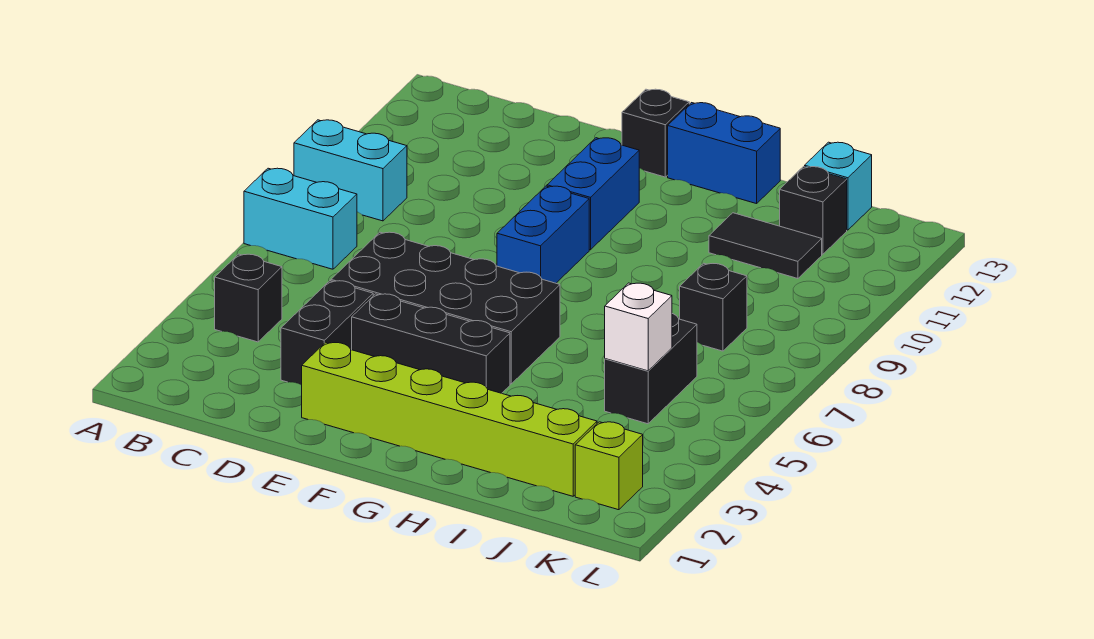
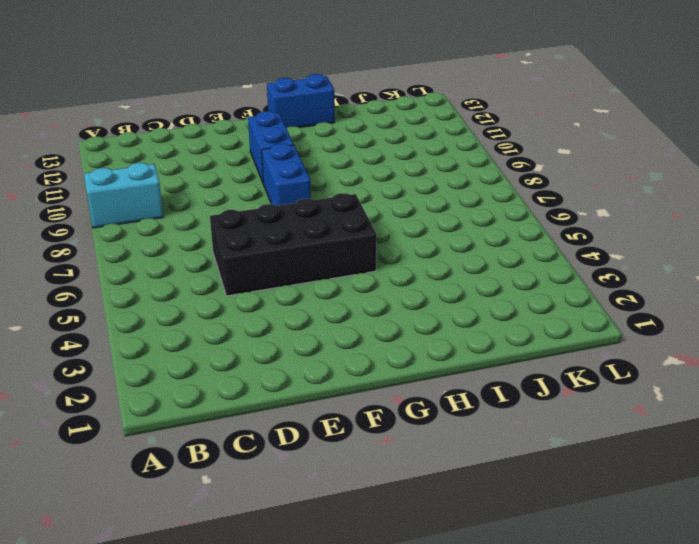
none -> cyan brick A7:B7 level 1
none -> black brick B4 level 1
none -> black brick D3:D4 level 1

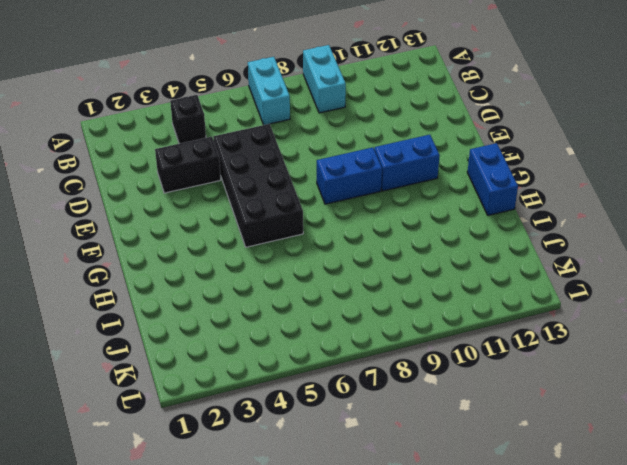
none -> lime brick E2:J2 level 1
none -> black brick E4:G4 level 1
none -> black brick F13 level 1

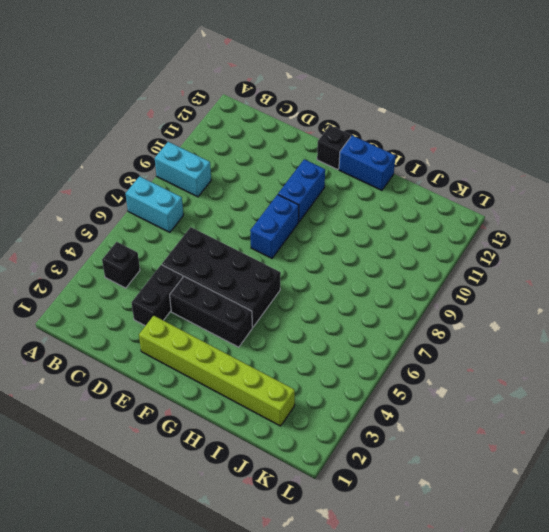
none -> black tile I11:J11 level 1
none -> black brick J5:J6 level 1
none -> black brick J8 level 1

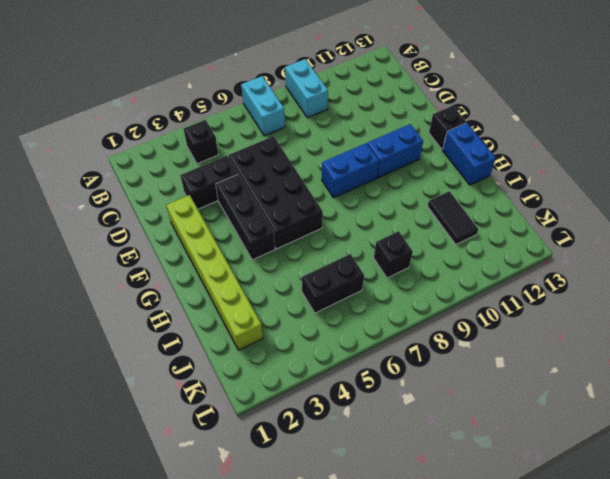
none -> black brick J12 level 1
none -> cyan brick J13 level 1
none -> lime brick K2 level 1

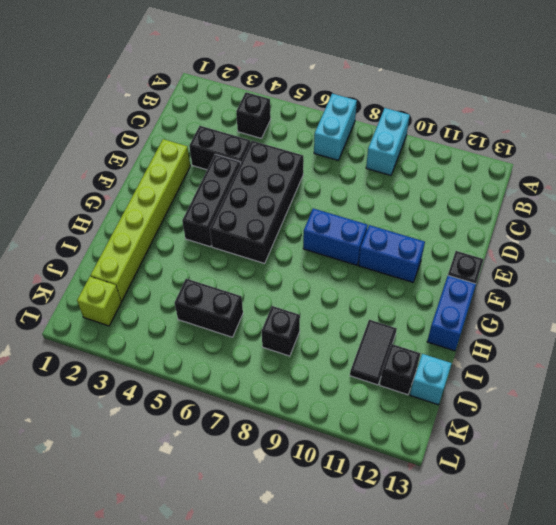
none -> white brick J5 level 2

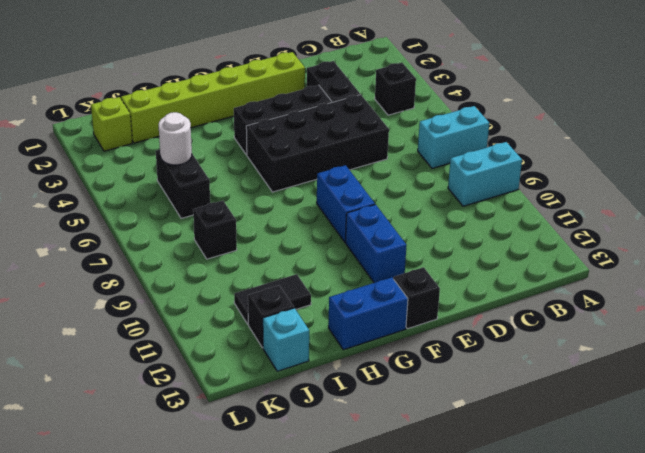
white round brick J5 level 2 -> white brick J5 level 2

